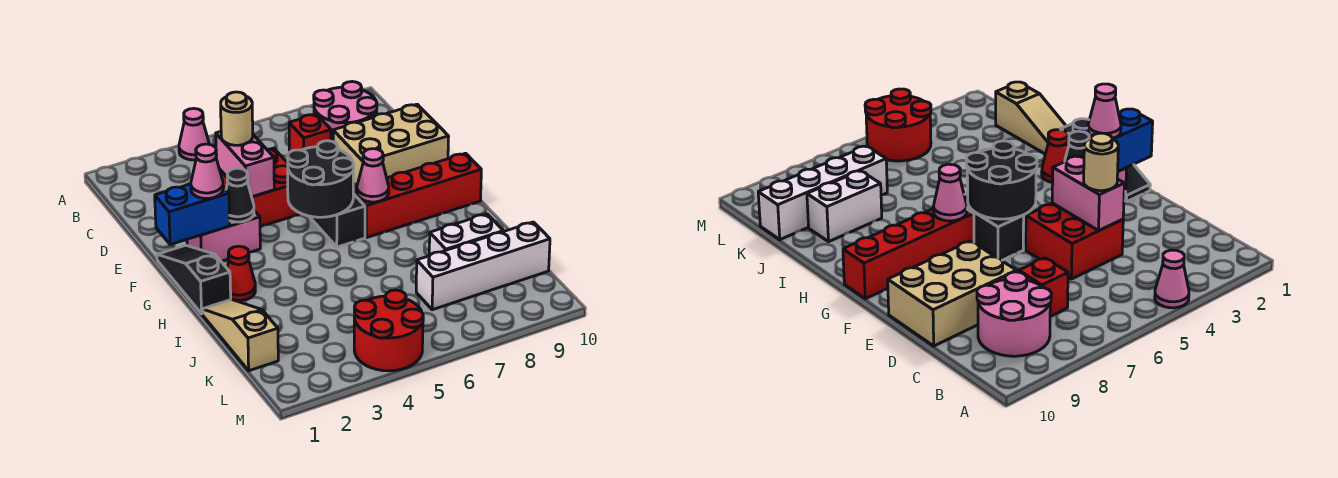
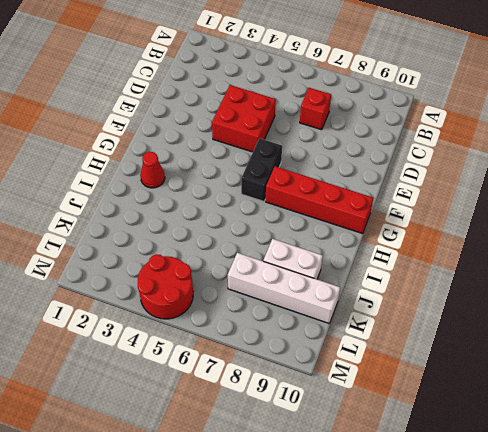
none -> pink cone A4 level 1
none -> pink round brick B8:C9 level 1
none -> tan brick D8:E10 level 1

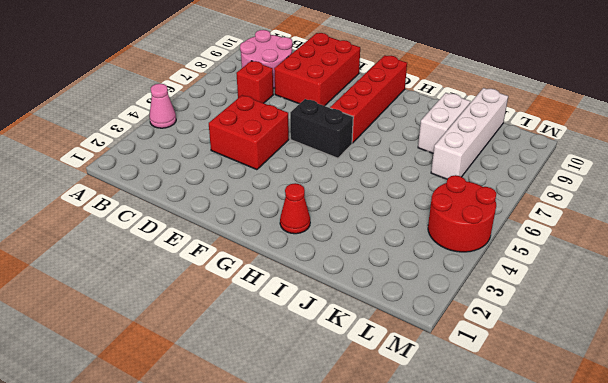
red brick D8:E10 level 1 -> tan brick D8:E10 level 1
none -> black slope F1:H1 level 1 top H
none -> pink brick F2:F3 level 1
none -> tan slope I1:K1 level 1 top K

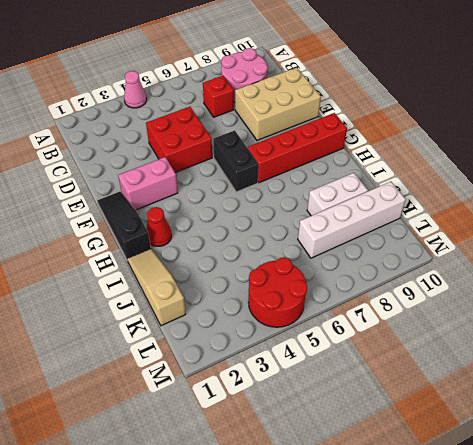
none -> pink brick D4:E4 level 2
none -> blue brick F1:F2 level 2
none -> black cone F3 level 2

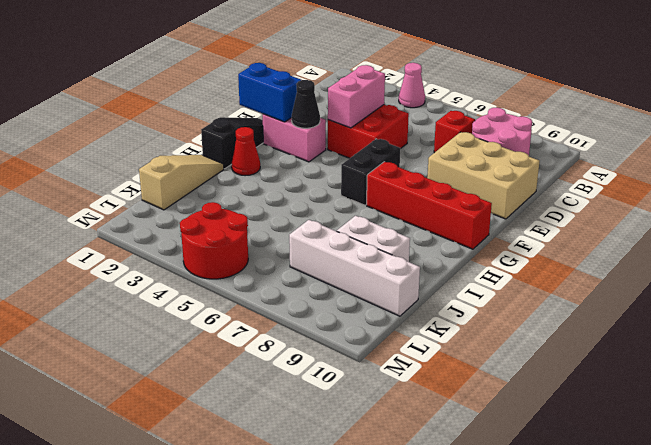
none -> black round brick F5:G6 level 2
none -> pink cone G7 level 2
none -> tan round brick D4 level 3

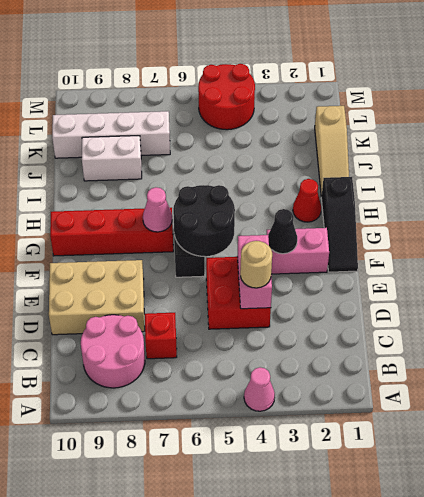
none -> blue brick F1:F2 level 2
none -> pink cone F2 level 3

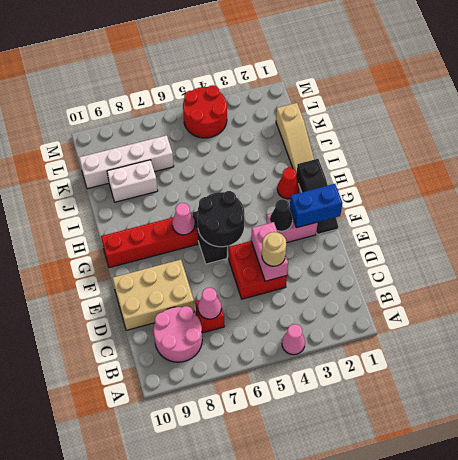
pink cone C7 level 2 -> pink cone F2 level 3

